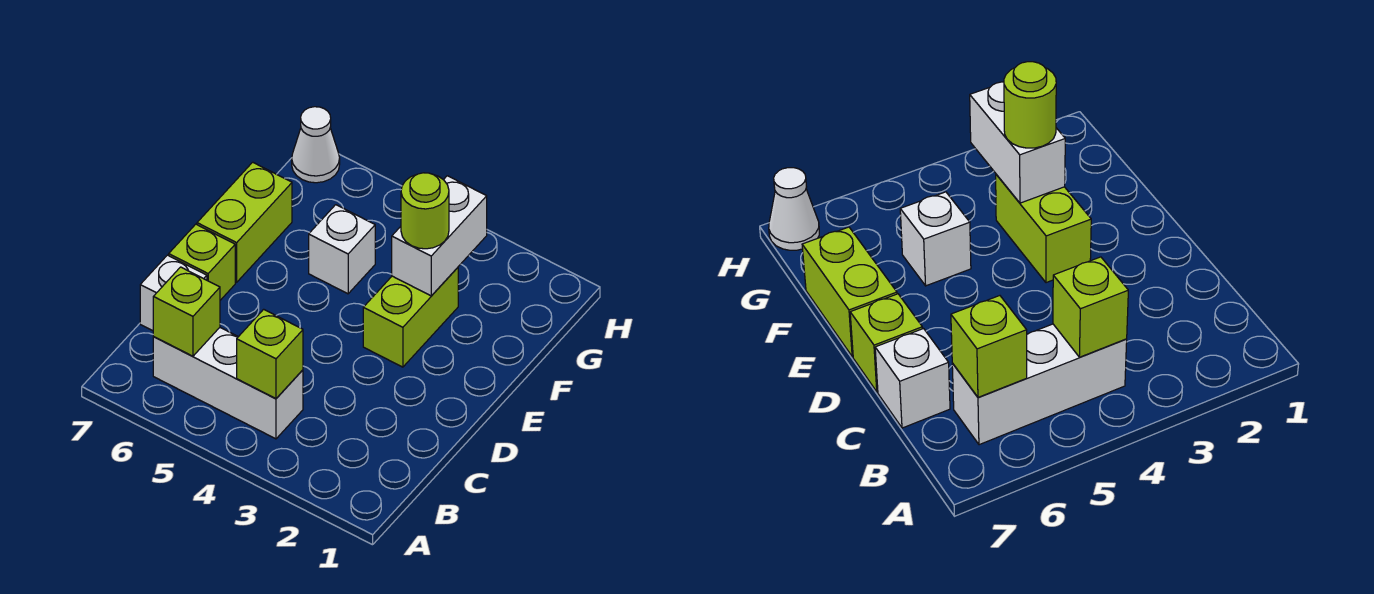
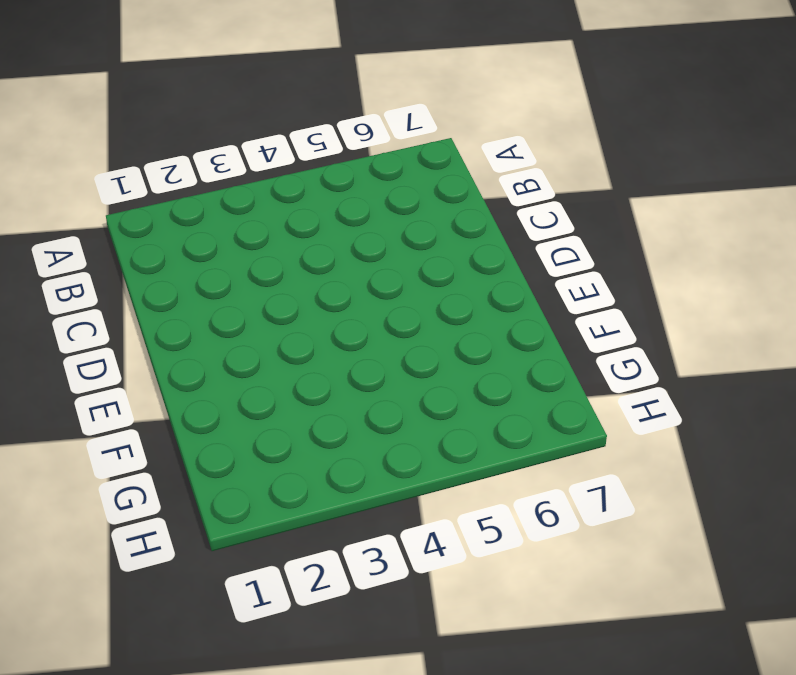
none -> white brick B4:B6 level 1
none -> white brick C7 level 1

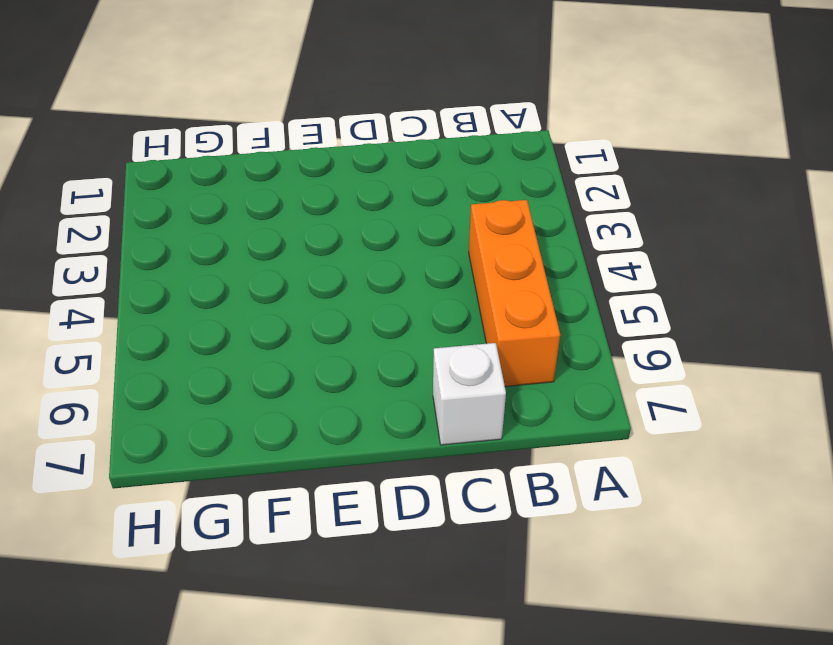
orange brick B4:B6 level 1 -> white brick B4:B6 level 1
none -> lime brick D7 level 1
none -> lime brick E3:F3 level 1

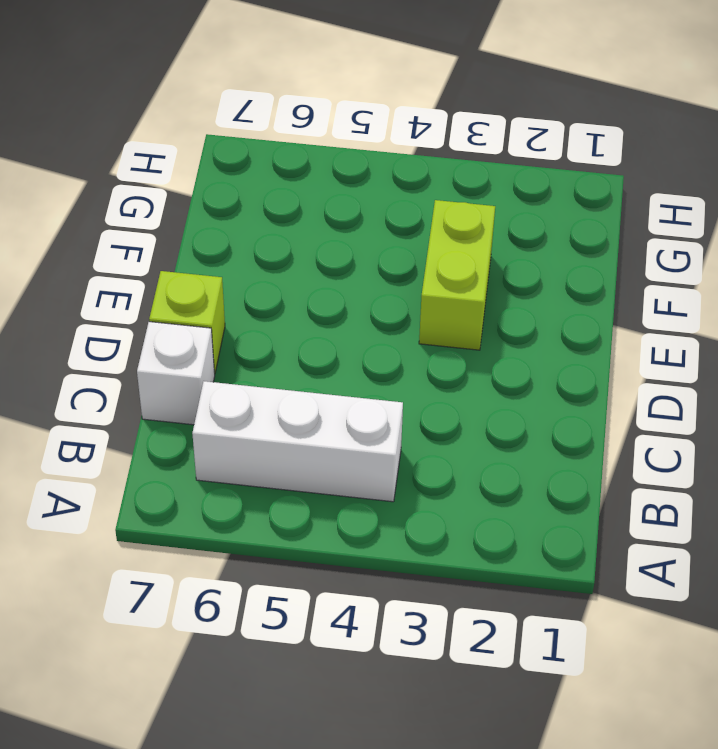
none -> lime brick E7:F7 level 1
none -> white brick F5 level 1

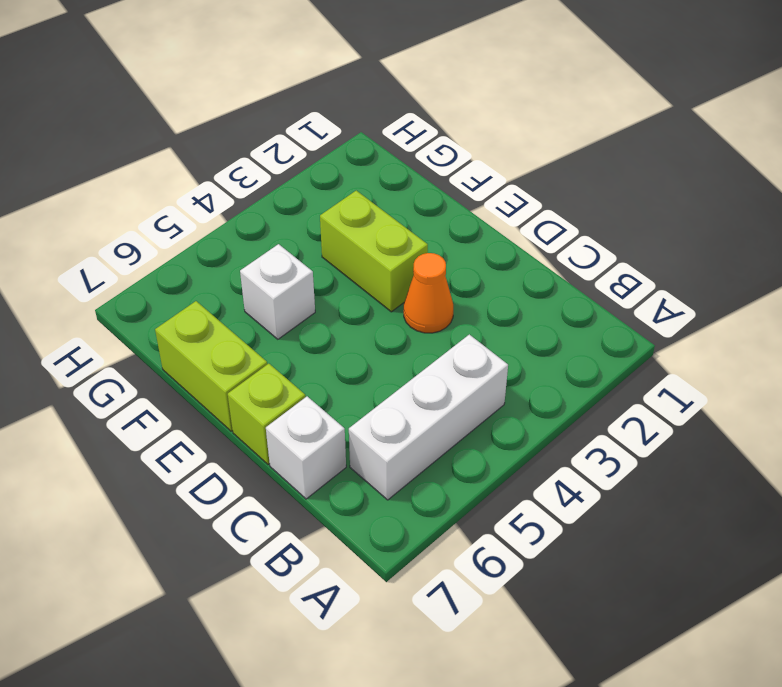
orange cone D3 level 1 -> none
none -> white cone H7 level 1
none -> lime brick B4 level 2

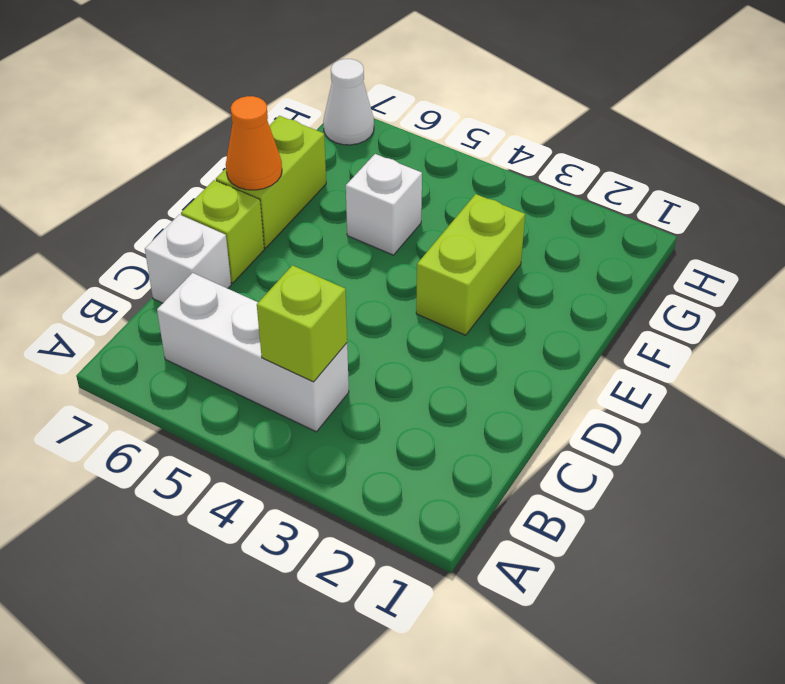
orange cone E7 level 2 -> none
none -> lime brick B6 level 2
none -> white brick F3:G3 level 2

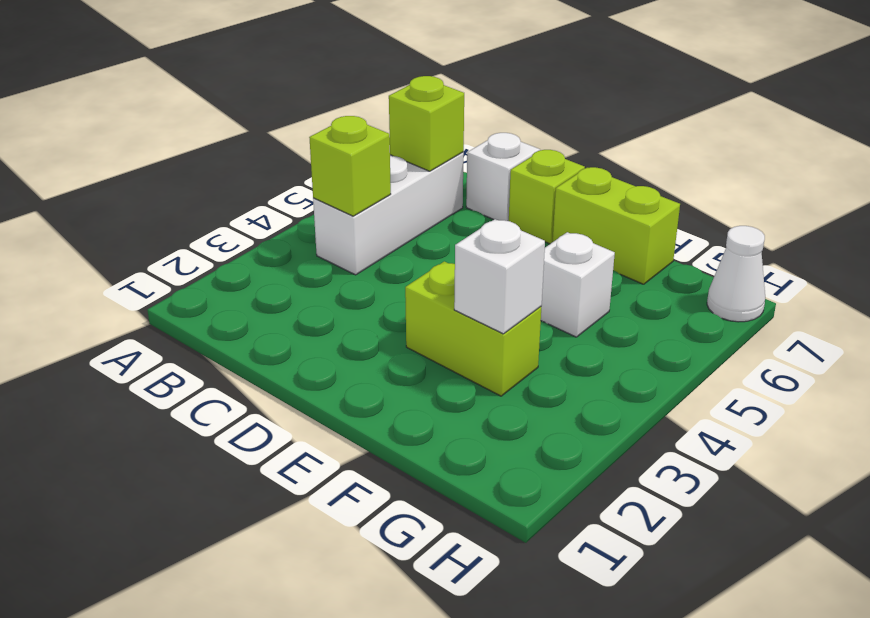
white brick F3 level 2 -> white brick F3:G3 level 2
none -> lime round brick F3 level 3

